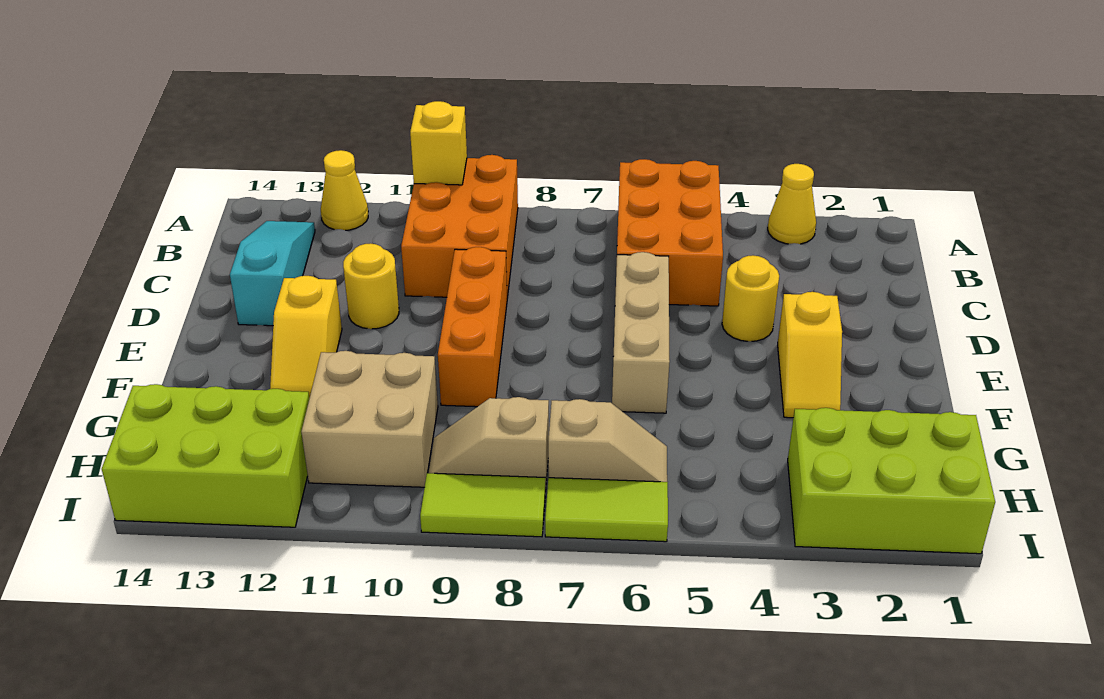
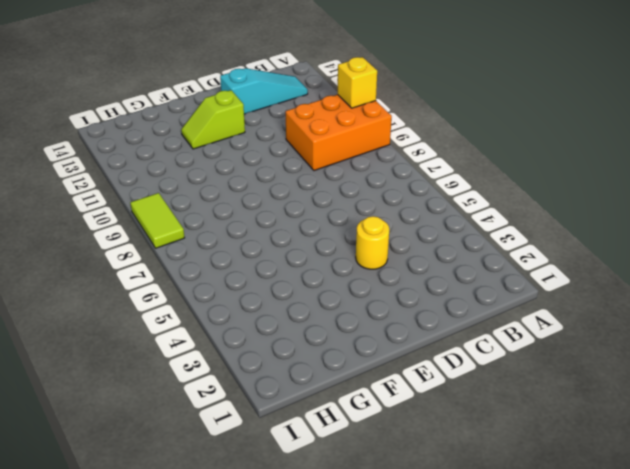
lime slope E12:F12 level 1 top E -> yellow slope E12:F12 level 1 top E
none -> yellow cone A3 level 1
none -> orange brick A5:C6 level 1
none -> yellow cone A12 level 1

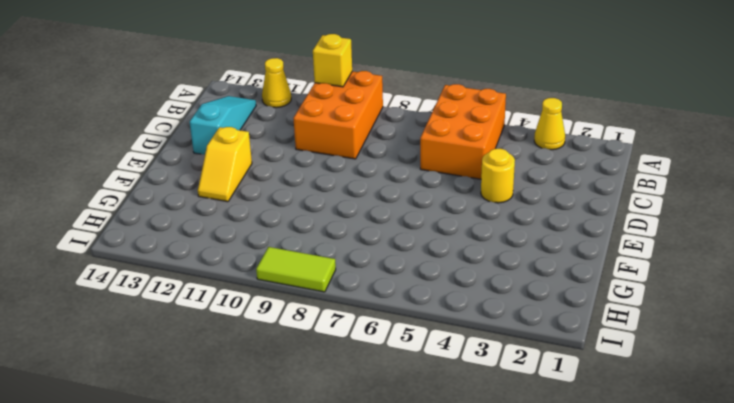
none -> tan brick D6:F6 level 1
none -> orange brick D9:F9 level 1
none -> yellow round brick D11 level 1

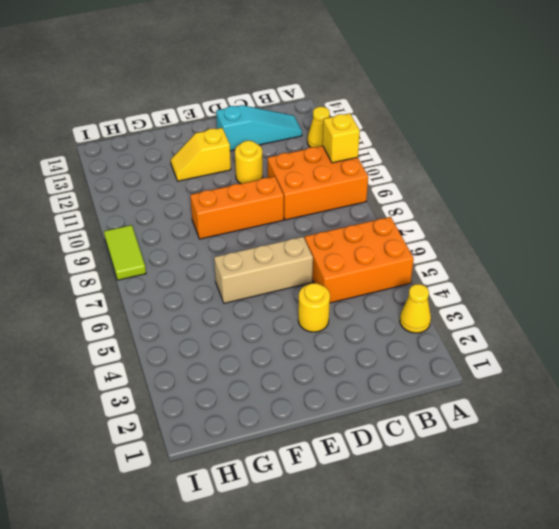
none -> yellow slope E3:F3 level 1 top E
none -> tan brick G10:H11 level 1
none -> lime brick H1:I3 level 1

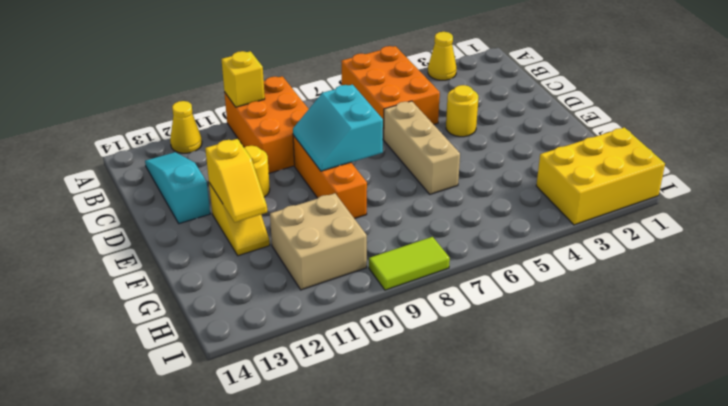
cyan slope D8:E9 level 2 top 8 -> none
yellow slope E12:F12 level 2 top E -> yellow slope E3:F3 level 1 top E
yellow brick H1:I3 level 1 -> lime brick H1:I3 level 1
none -> tan slope H6:H7 level 1 top 7
none -> tan slope H8:H9 level 1 top 8
none -> lime brick H12:I14 level 1

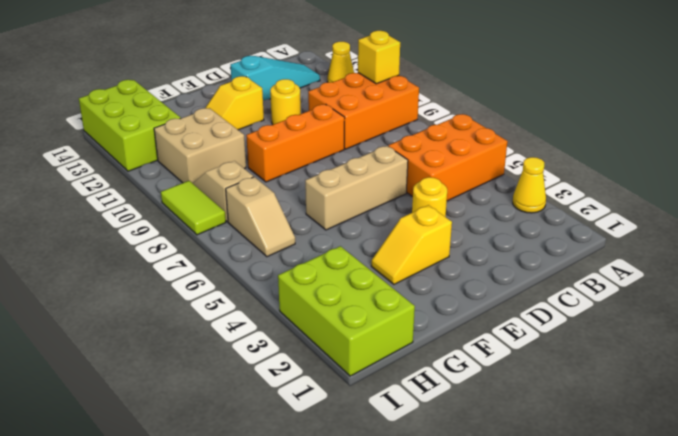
none -> lime tile I6:I7 level 1

